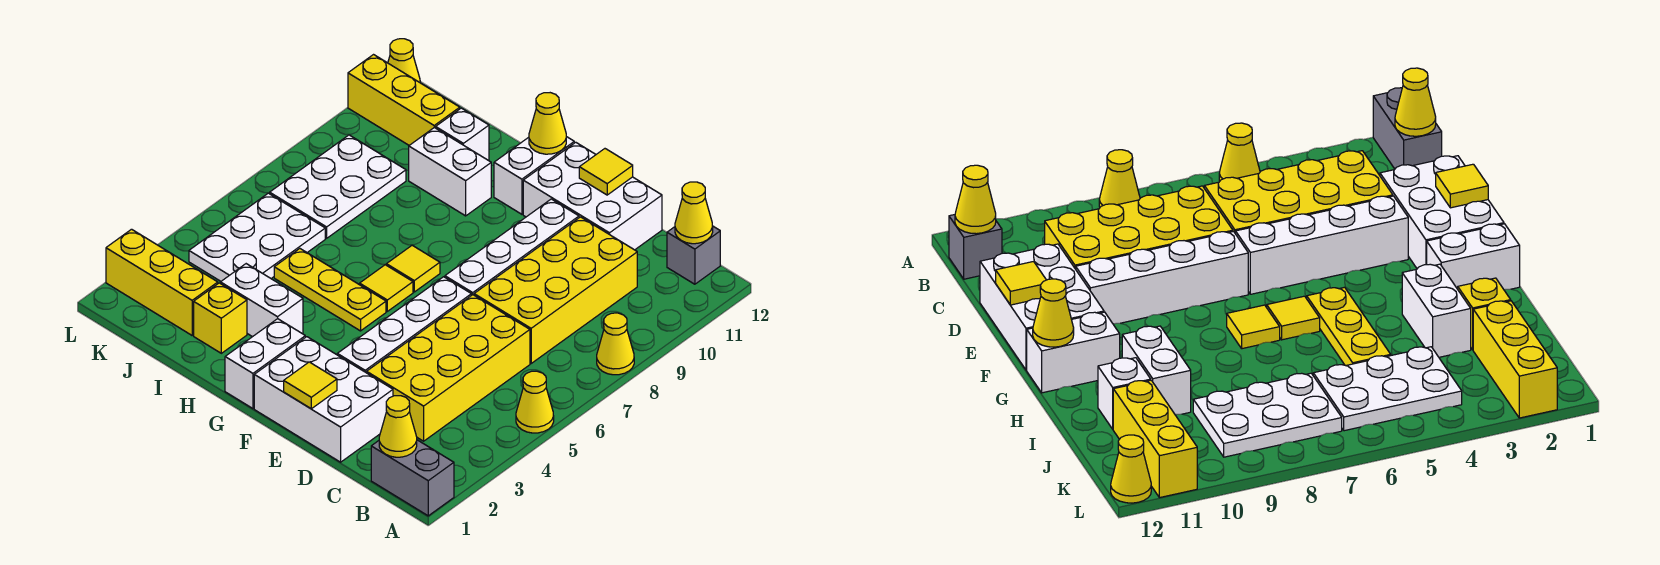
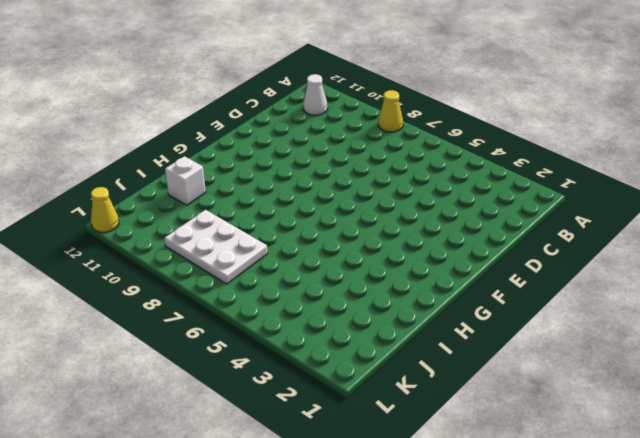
white cone B11 level 1 -> none
none -> grey brick A1:B1 level 1
none -> yellow cone A5 level 1
none -> grey brick B12 level 1

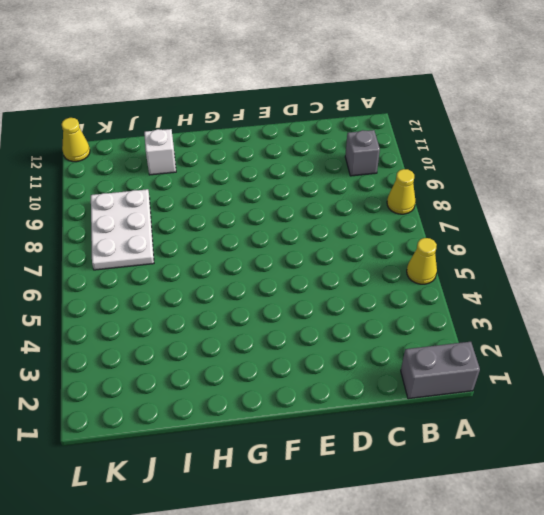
grey brick B10 level 1 -> grey brick B12 level 1
none -> yellow brick C3:D6 level 1
none -> yellow brick C7:D10 level 1
none -> white brick D1:F2 level 1

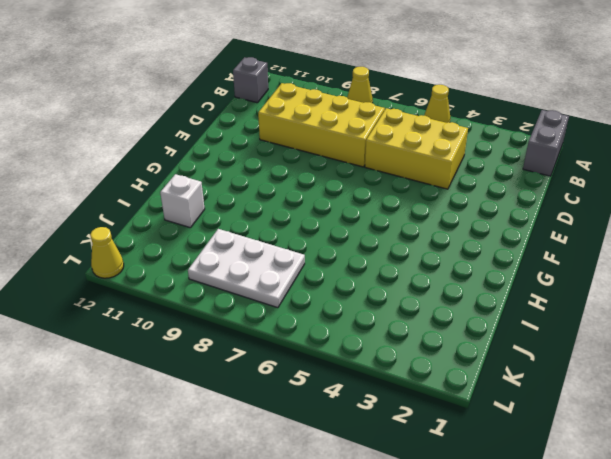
yellow brick C4:D6 level 1 -> yellow brick C3:D6 level 1
none -> white brick D1:F2 level 1
none -> white brick D11:F12 level 1
none -> white brick E3:E6 level 1

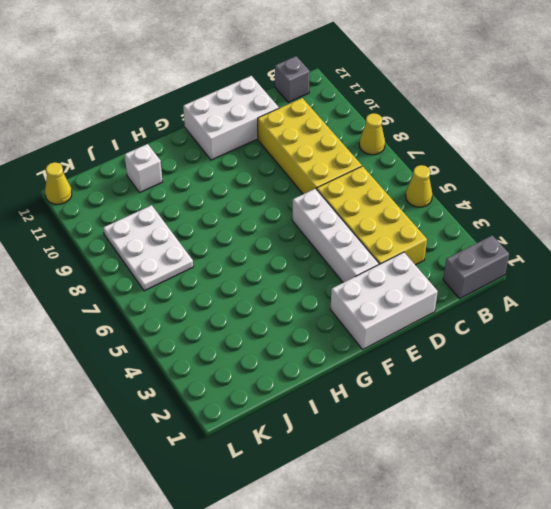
none -> white brick E7:E10 level 1
none -> white brick G1:G2 level 1
none -> yellow plate G5:I5 level 1

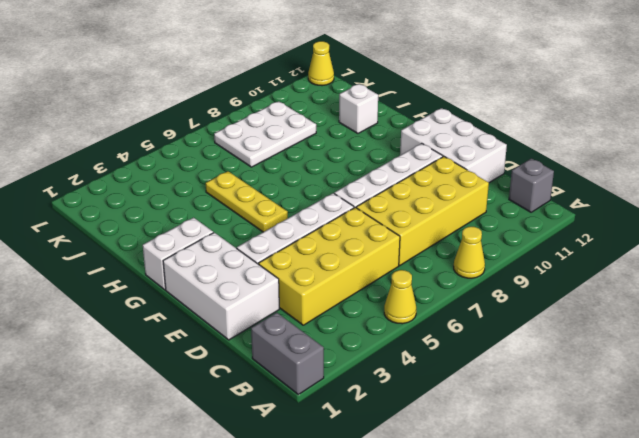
none -> yellow tile G6 level 1
none -> yellow tile G7 level 1
none -> white brick G11:G12 level 1

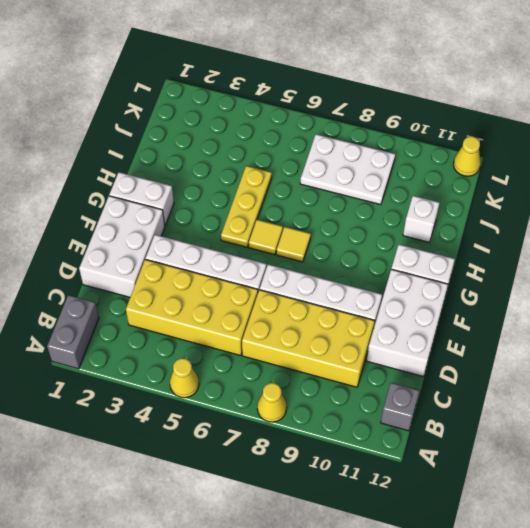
none -> white brick H3:I3 level 1
none -> white brick H10:I10 level 1
none -> yellow brick I2 level 1

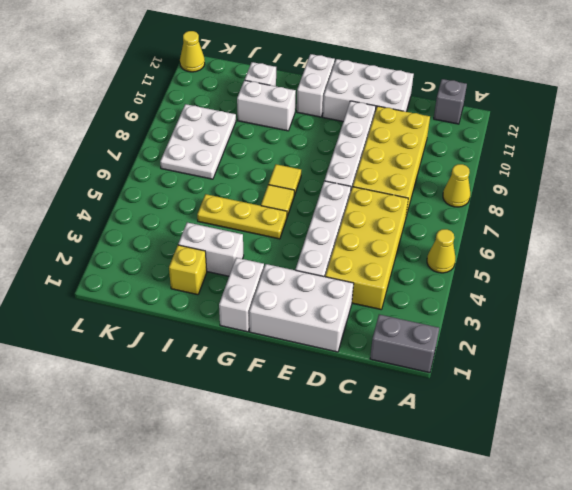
none -> yellow brick J2:L2 level 1
none -> white plate J4:K6 level 1
none -> yellow brick J11:L11 level 1

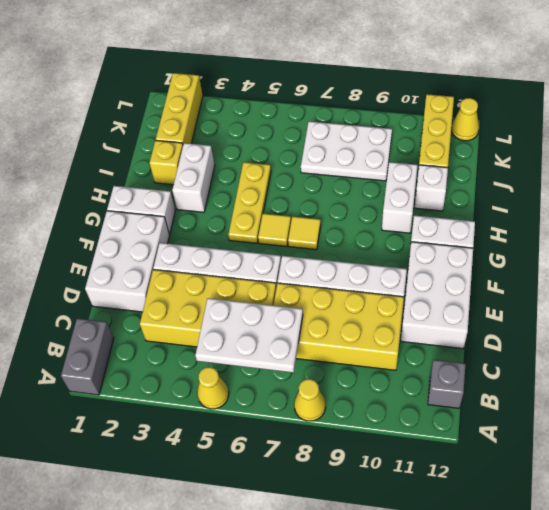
white plate B5:C7 level 2 -> white plate J4:K6 level 1
none -> yellow cone B1 level 2
none -> yellow cone B12 level 2
none -> yellow tile E1 level 2

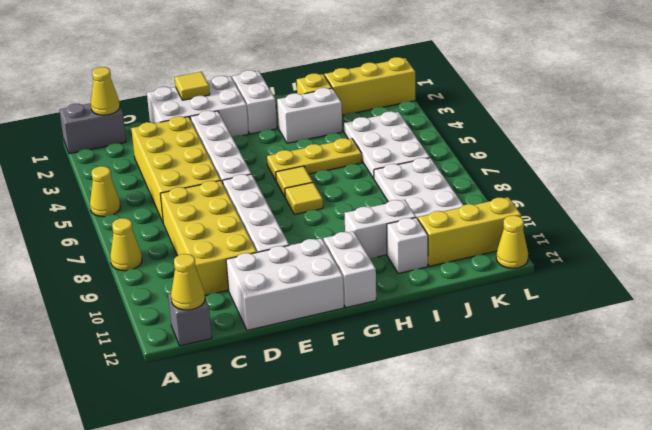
none -> yellow tile E12 level 2
none -> yellow cone G12 level 2

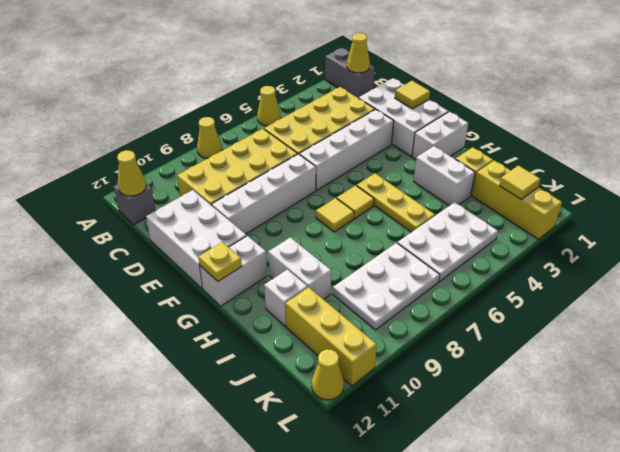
yellow plate G12 level 2 -> yellow cone G12 level 2
yellow tile K2 level 2 -> yellow tile E12 level 2

